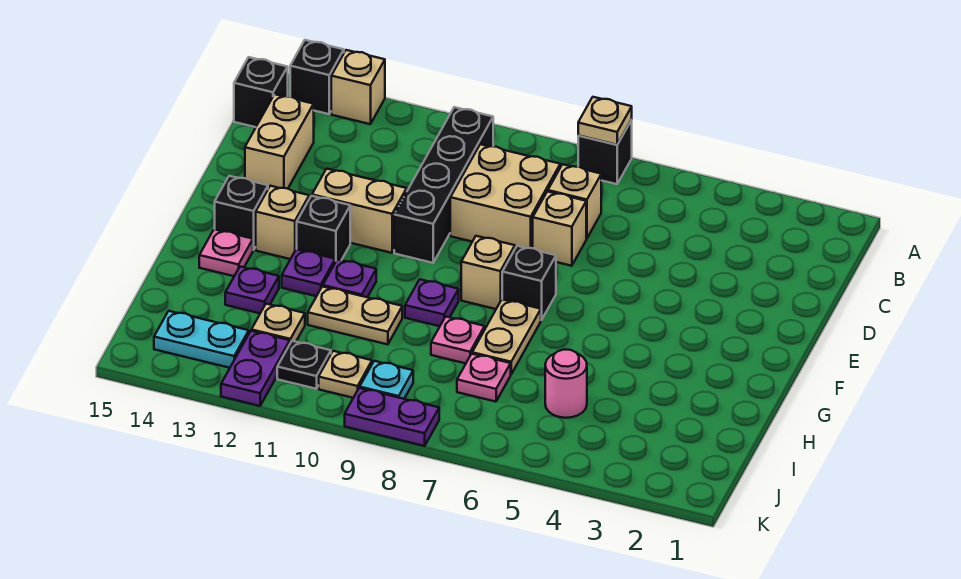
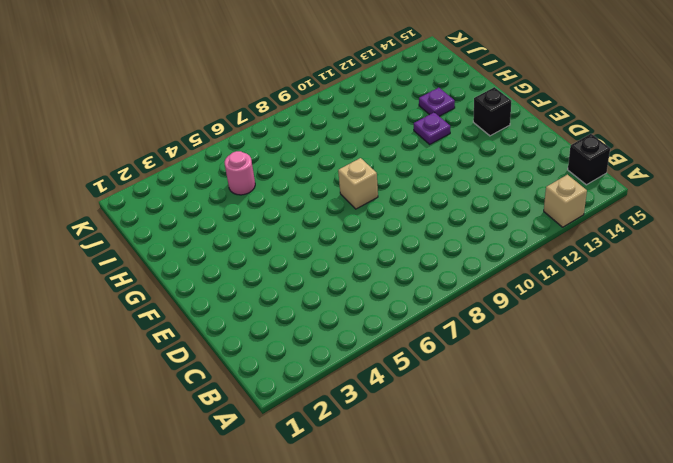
none -> black brick A7 level 1
none -> black brick A14 level 1
none -> black brick B10:E10 level 1
none -> tan brick C7 level 1

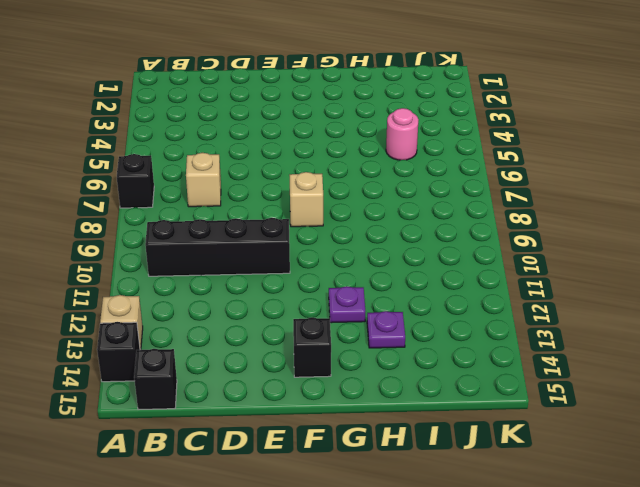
none -> tan brick C8:D9 level 1
none -> tan brick C14:D14 level 1
none -> tan brick D7 level 1
none -> tan brick E11:E12 level 1

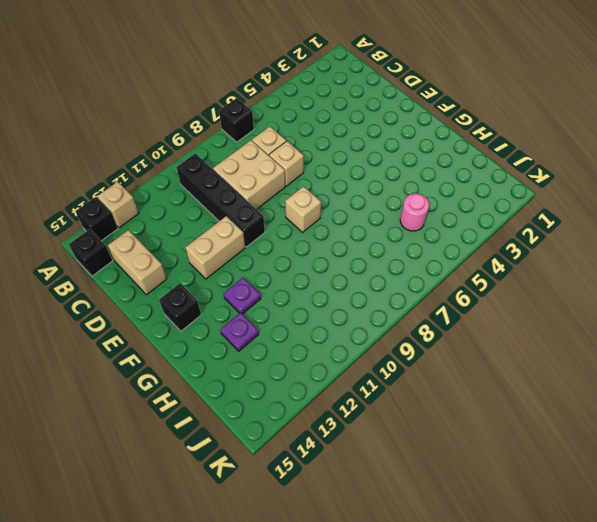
none -> black brick F7 level 1
none -> black brick F12 level 1
none -> tan brick F13 level 1
none -> tan plate G7:H7 level 1

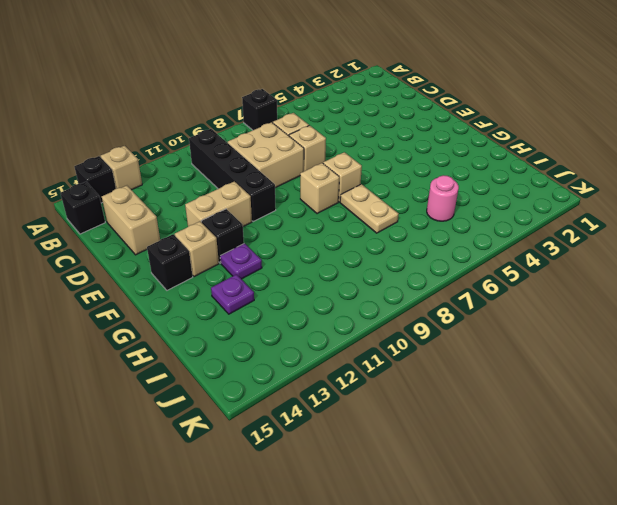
tan brick F7 level 1 -> black brick F7 level 1
none -> purple plate G9 level 1
none -> purple plate G11 level 1
none -> pink plate G14 level 1
none -> pink plate H8 level 1

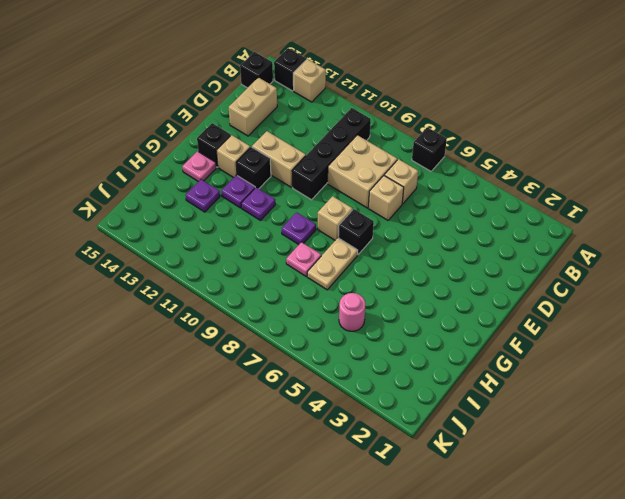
none -> tan plate H10:H11 level 1
none -> pink plate I7 level 1
none -> tan plate I12 level 1
none -> cyan plate J9 level 1

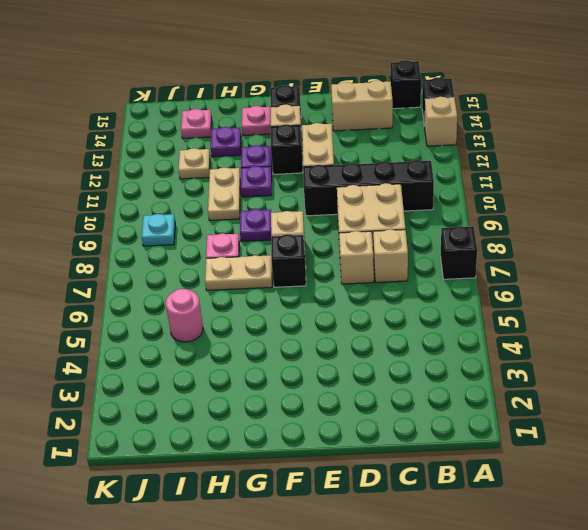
pink plate I14 level 1 -> pink plate I7 level 1
none -> tan plate J10 level 1
none -> black plate J11 level 1
none -> purple plate J12:K12 level 1
none -> cyan plate J13:J14 level 1

